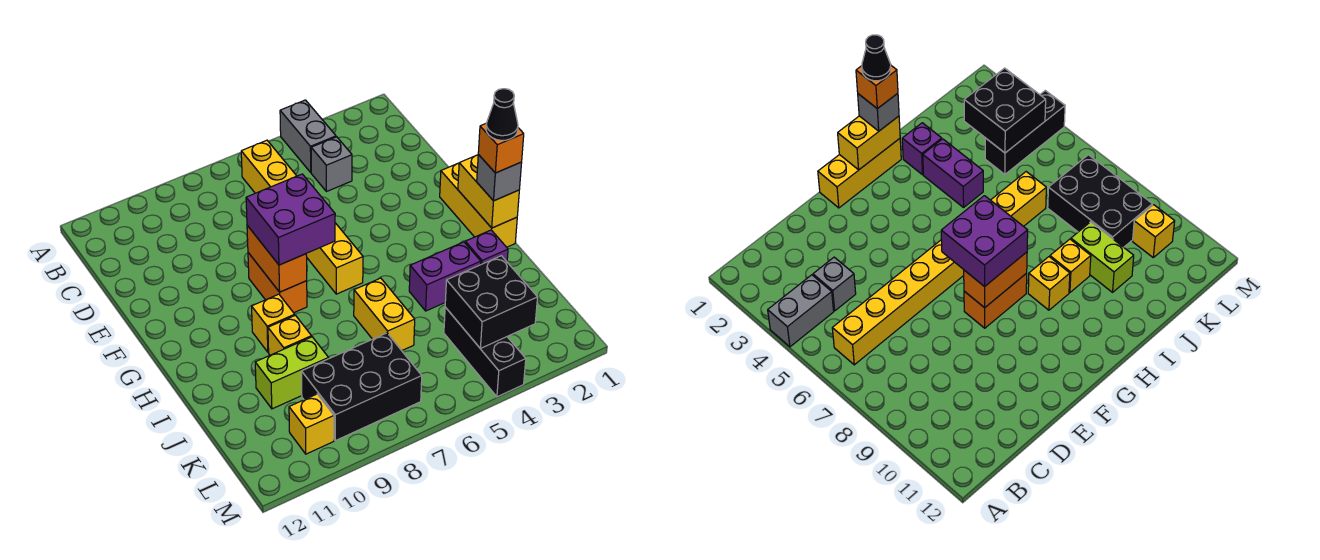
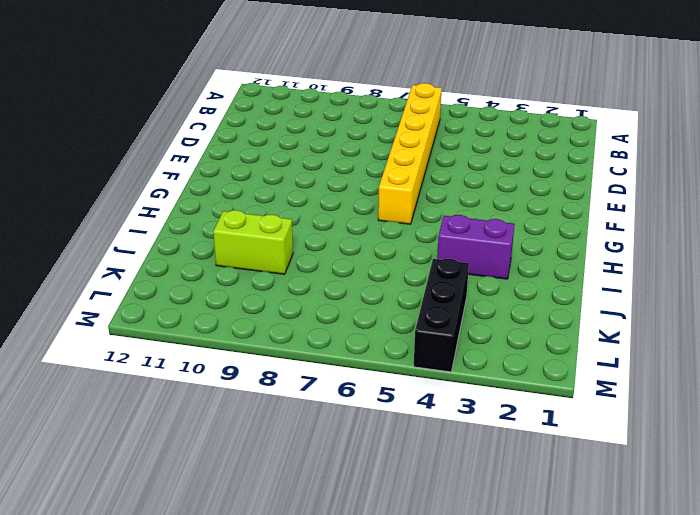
none -> grey brick A4:B4 level 1
none -> grey brick C4 level 1
none -> yellow brick F1:H1 level 1

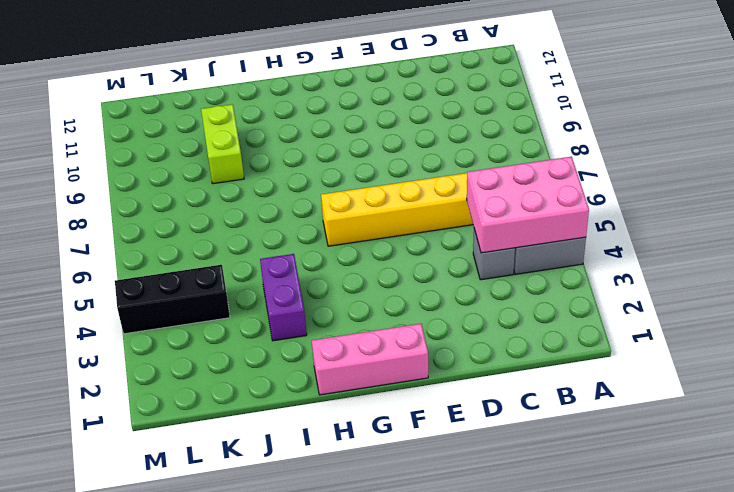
pink brick A4:C5 level 2 -> none
pink brick F1:H1 level 1 -> yellow brick F1:H1 level 1
none -> orange brick F8:G8 level 1
none -> yellow brick H9 level 1
none -> purple brick I2 level 1

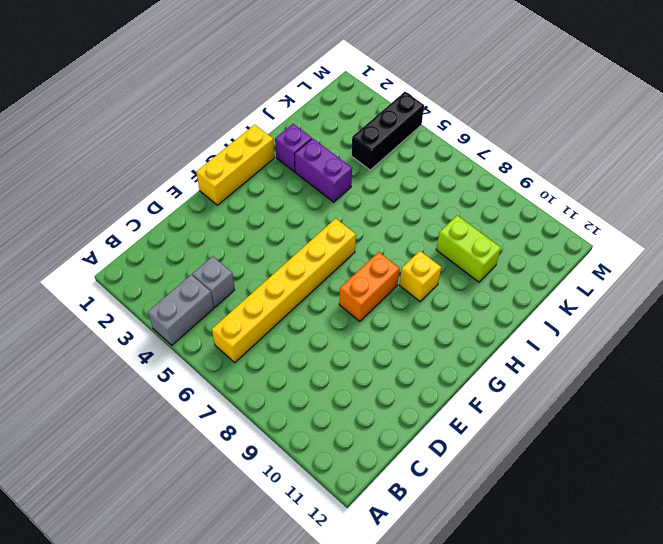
none -> yellow brick I6:J6 level 1
none -> yellow brick I9 level 1
none -> black brick K7:L9 level 1

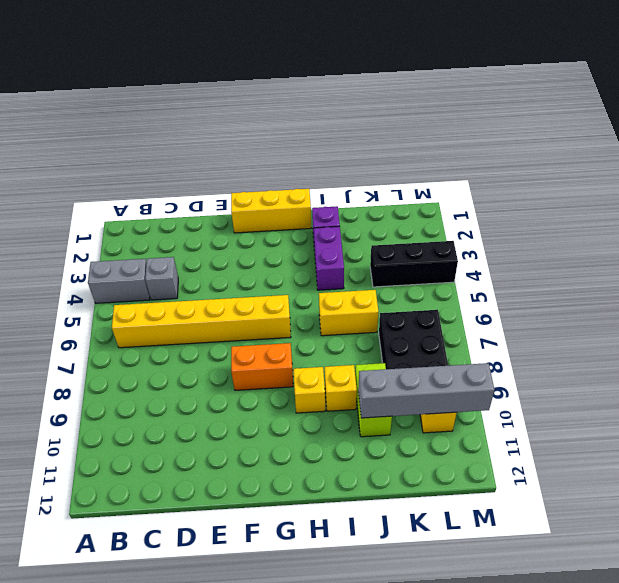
grey brick J10:M10 level 2 -> none
none -> orange brick F8:G8 level 2
none -> yellow brick G1:H1 level 2
none -> black brick K3:L4 level 2

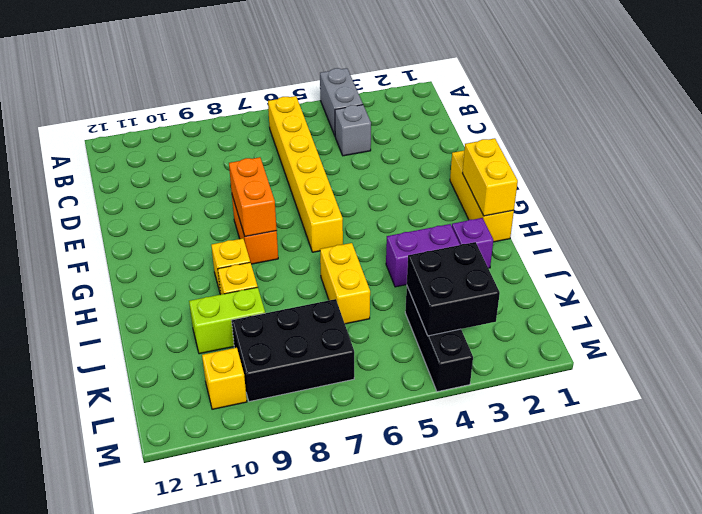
none -> purple brick F7:G8 level 3
none -> grey brick H1 level 3
none -> orange brick H1 level 4

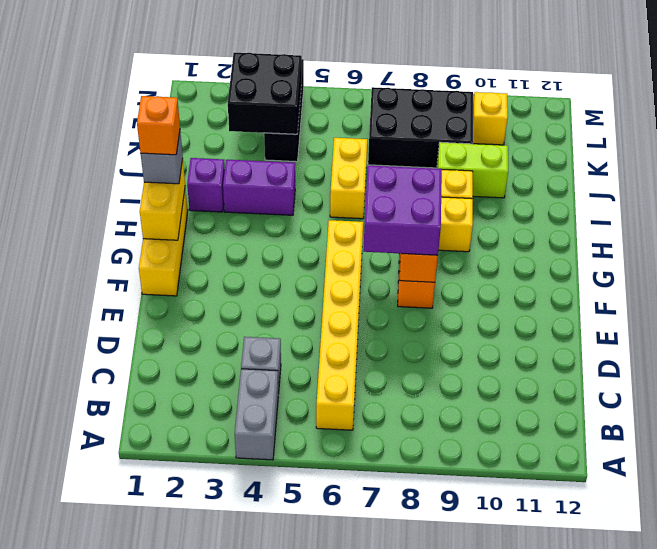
none -> black cone H1 level 5

